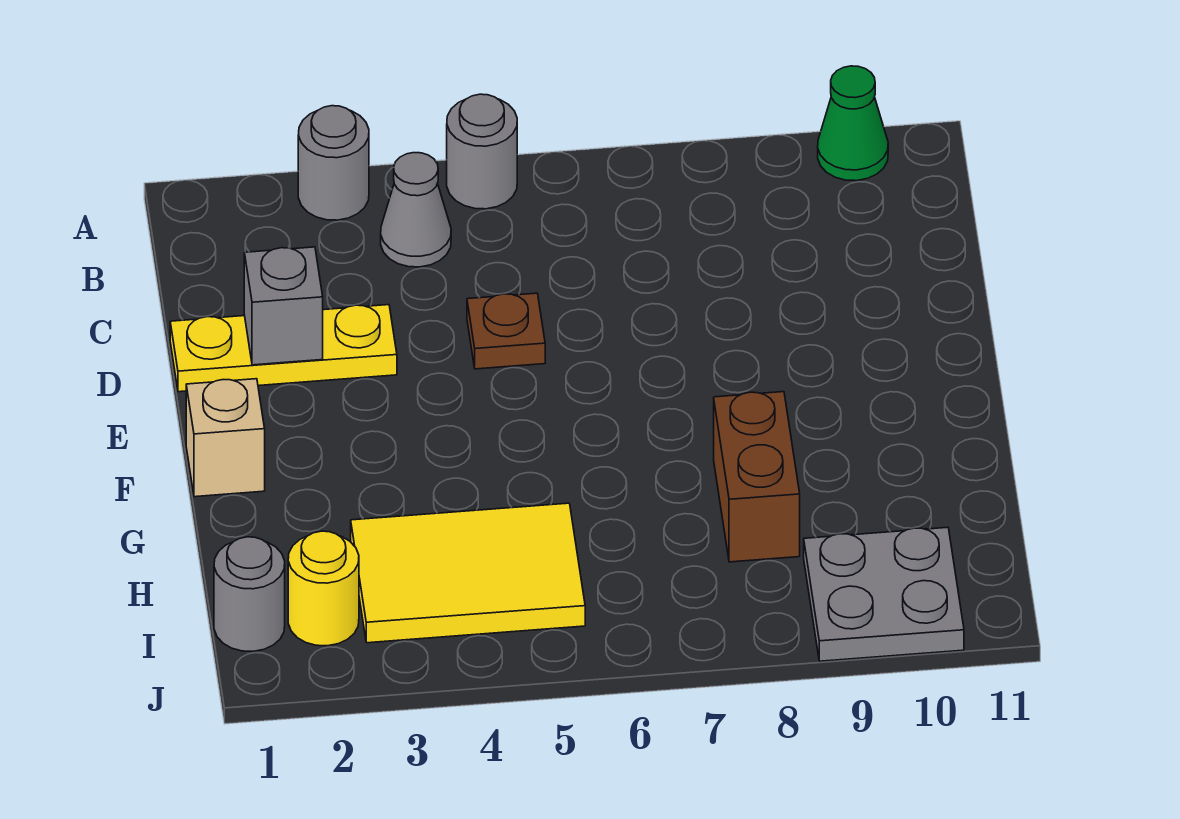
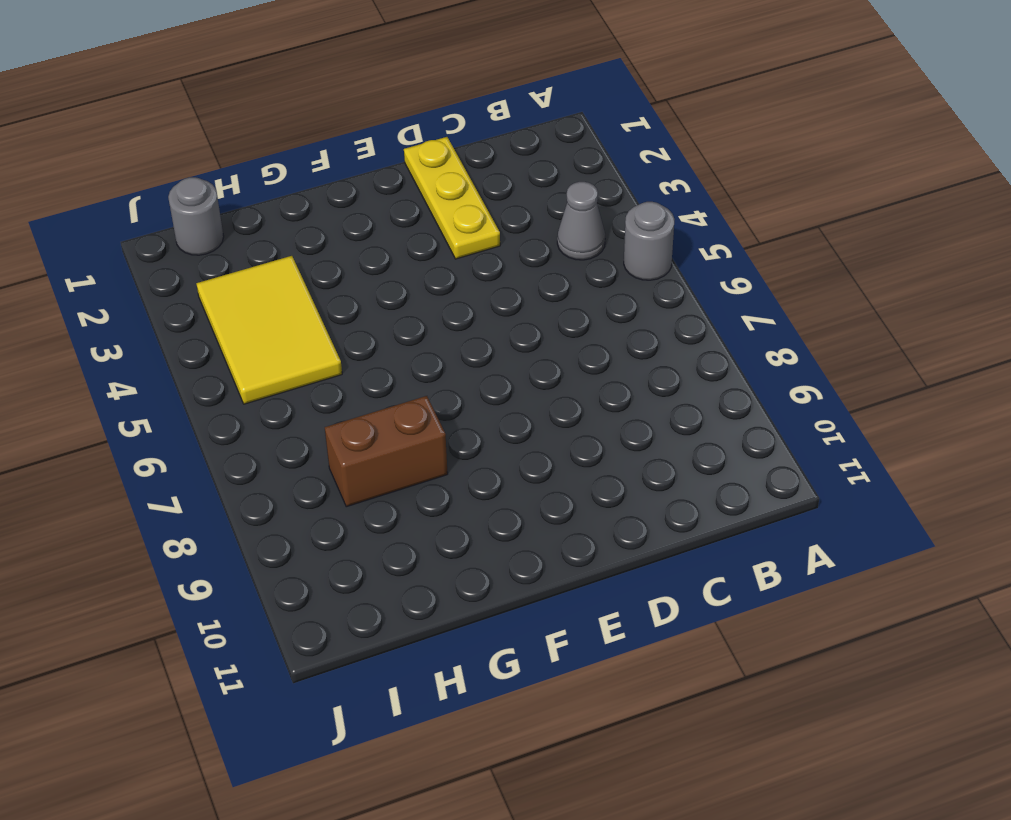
none -> grey round brick A3 level 1
none -> green cone A10 level 1
none -> brown plate D5 level 1

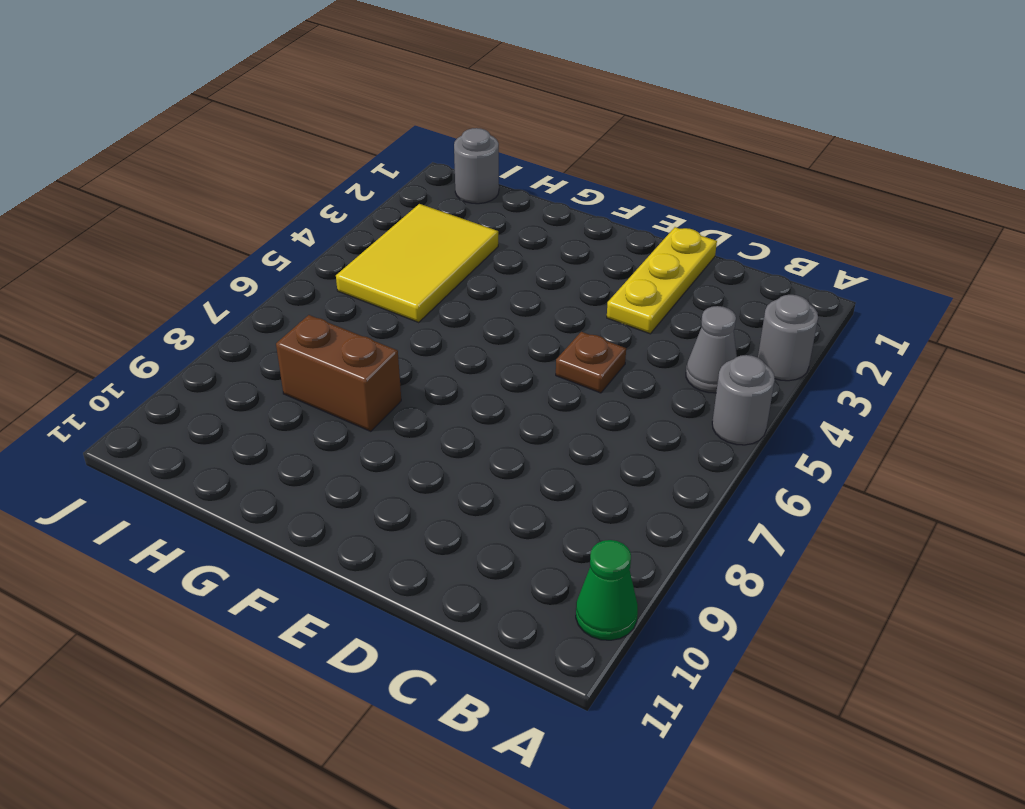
none -> tan brick F1 level 1
none -> yellow round brick I2 level 1
none -> grey plate I9:J10 level 1

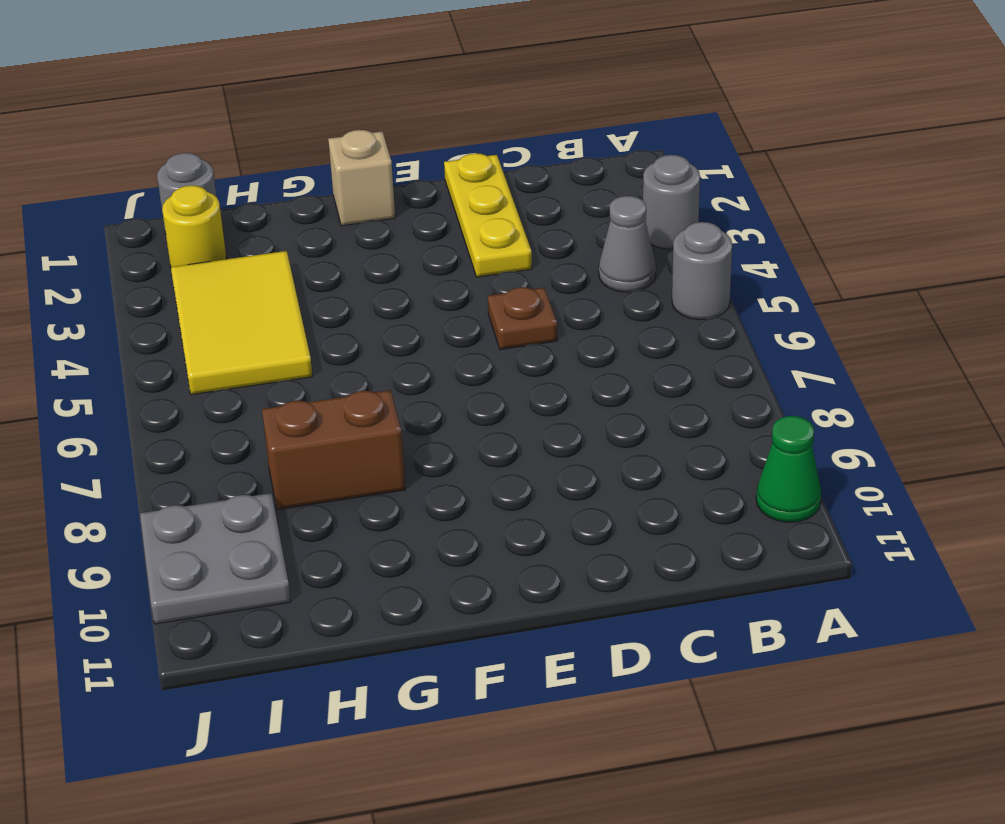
none -> grey brick D2 level 2

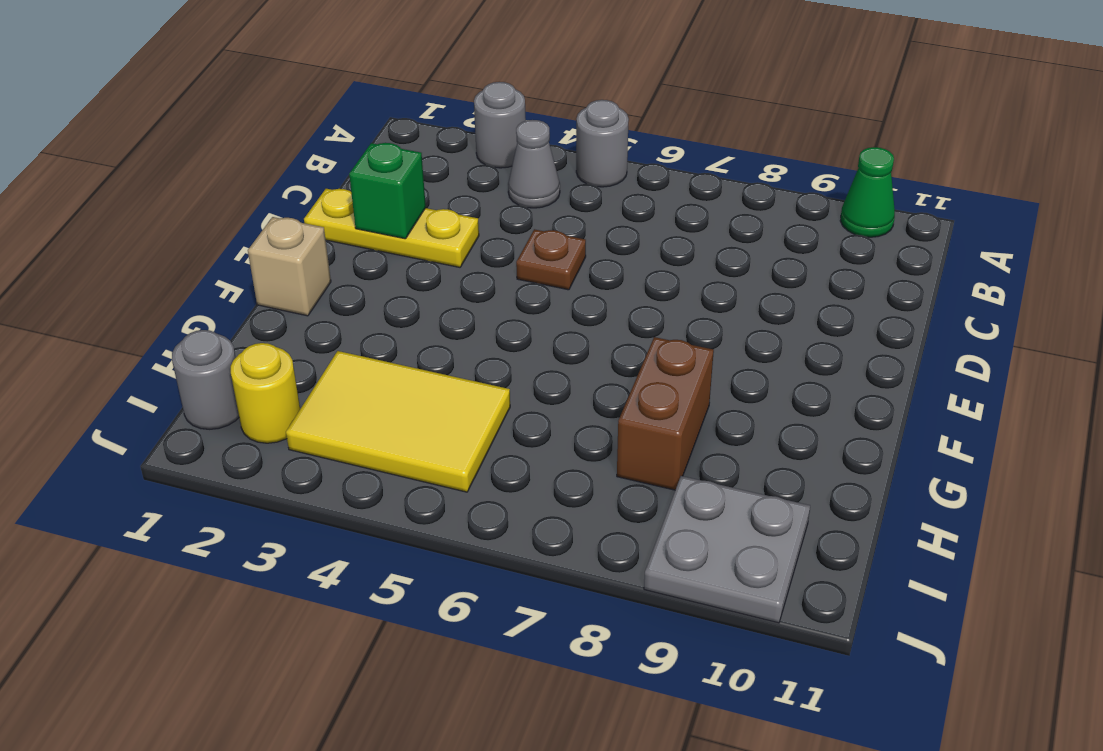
green brick D2 level 2 -> grey brick D2 level 2

